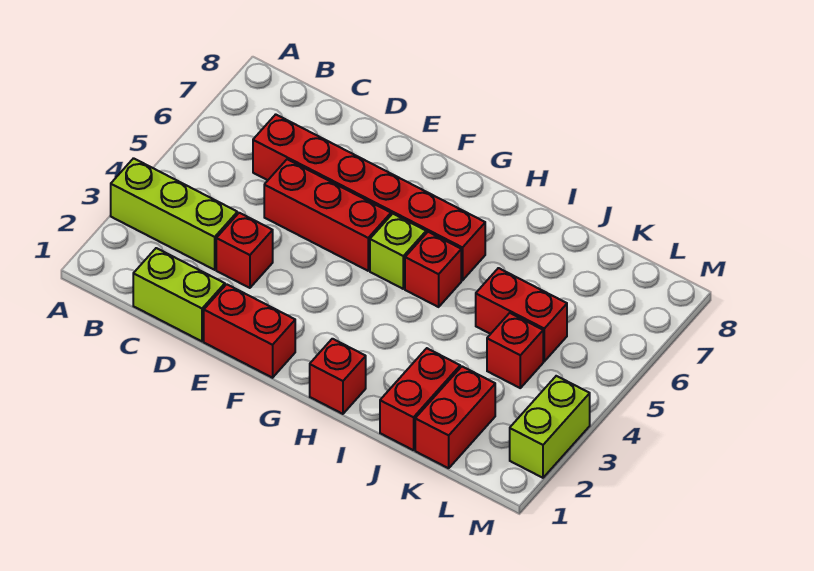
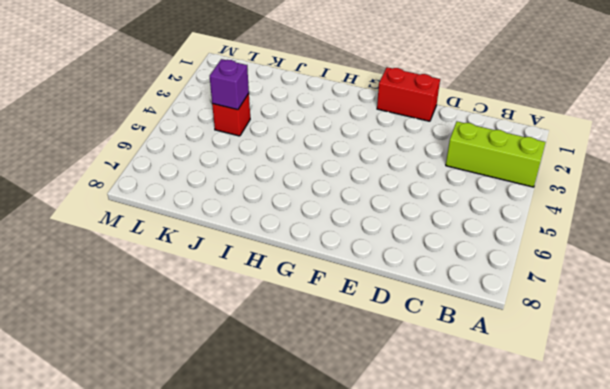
purple brick K4 level 2 -> none
none -> lime brick C1:D1 level 1
none -> red brick C6:H6 level 1
none -> red brick D3 level 1

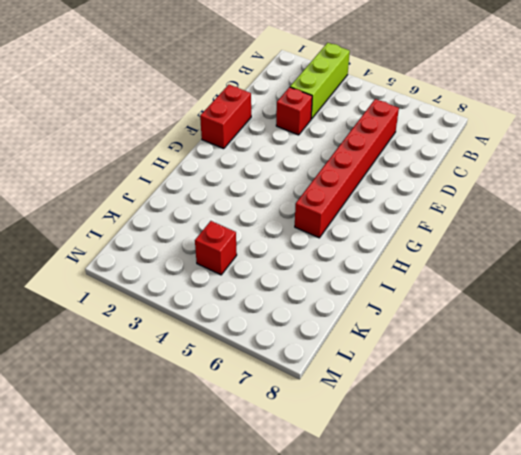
none -> lime brick C1:D1 level 1
none -> red brick D5:F5 level 1
none -> lime brick G5 level 1

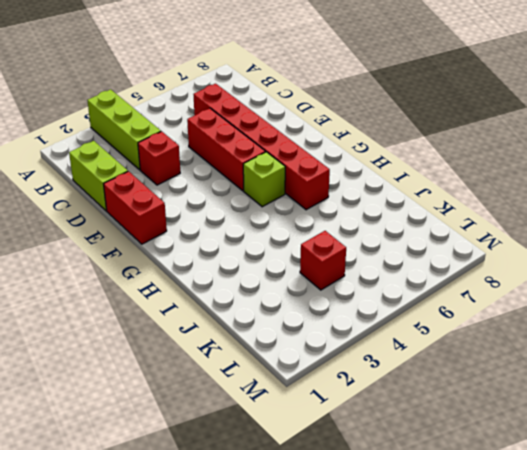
none -> red brick H1 level 1
none -> red brick H5 level 1
none -> red brick J1:J2 level 1

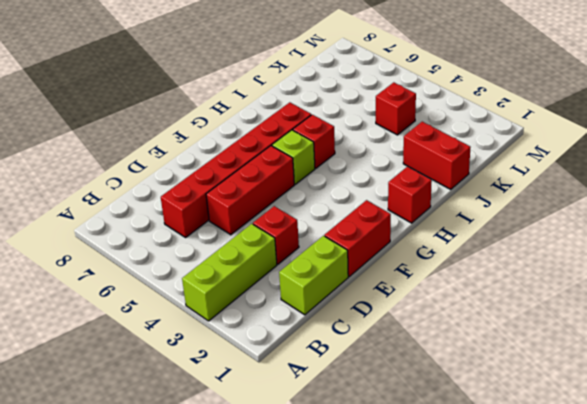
none -> red brick J5:K5 level 1
none -> red brick K1:K2 level 1
none -> lime brick M2:M3 level 1

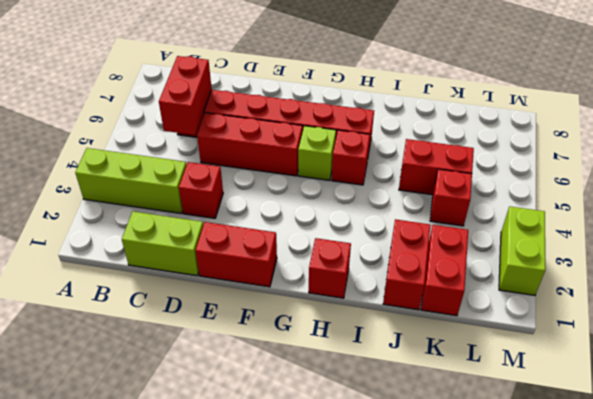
red brick C5:C6 level 2 -> none

